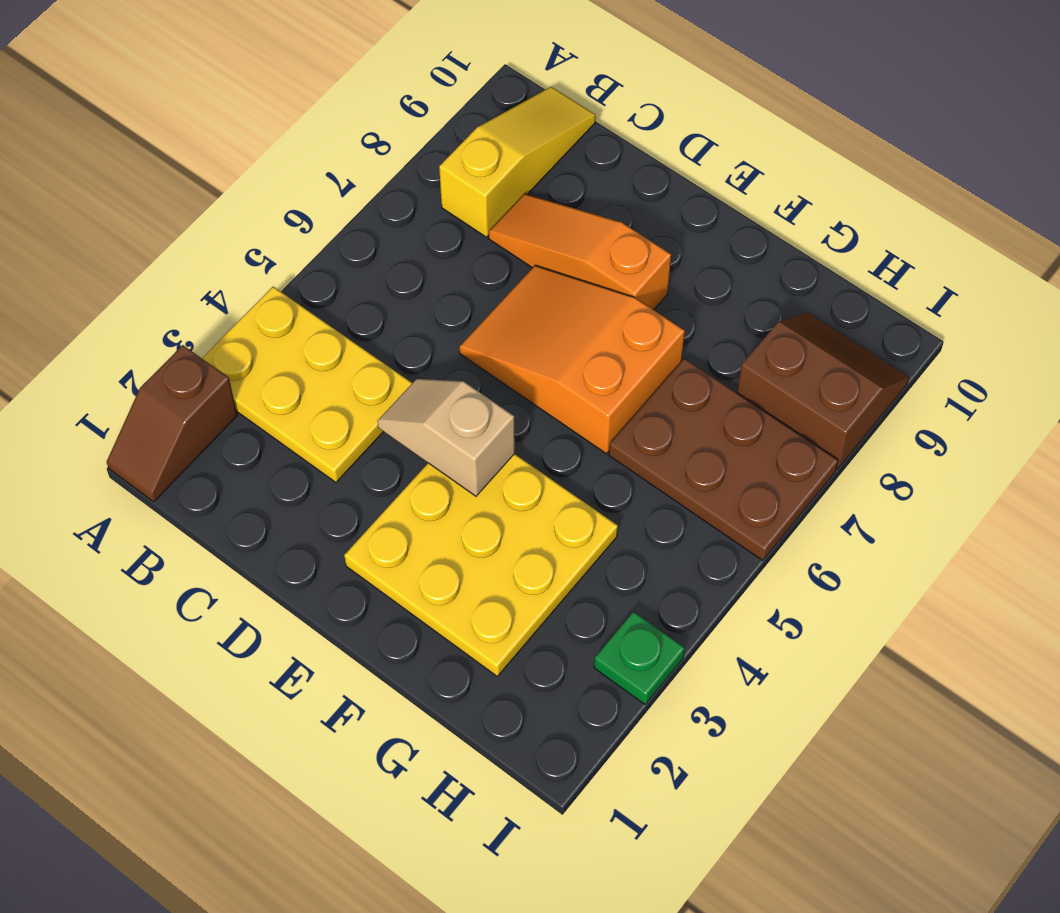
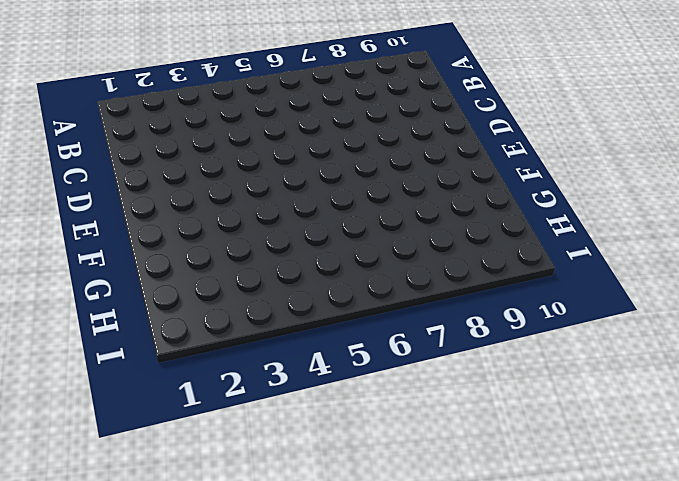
none -> brown slope A1:A2 level 1 top 2
none -> yellow plate A3:C4 level 1

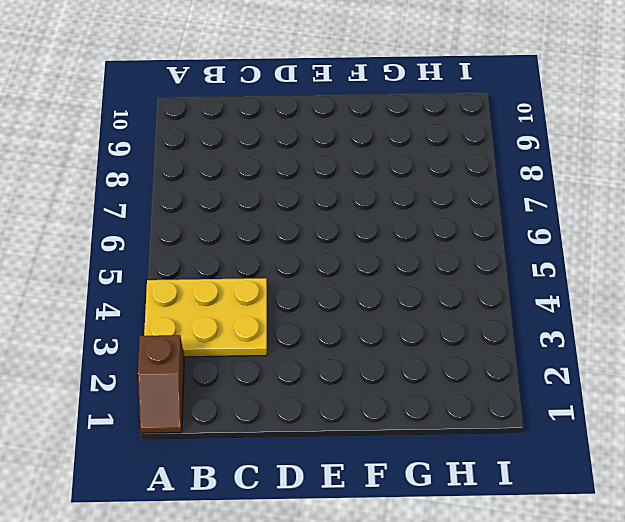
none -> yellow slope B8:B10 level 1 top 8
none -> orange slope C8:E8 level 1 top E

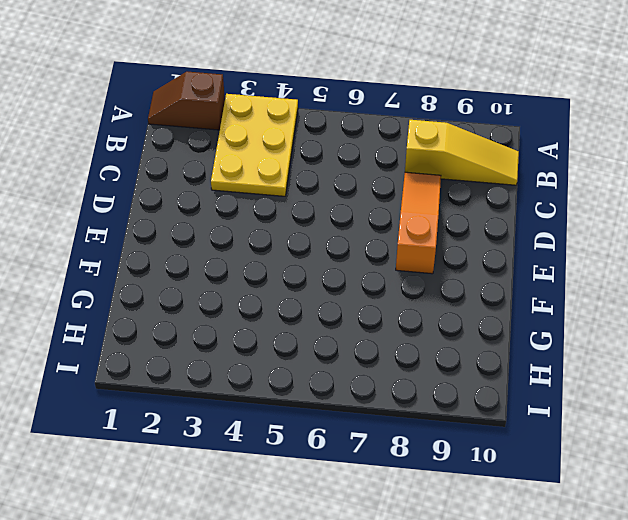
none -> orange slope D6:F7 level 1 top F
none -> yellow plate E2:G4 level 1

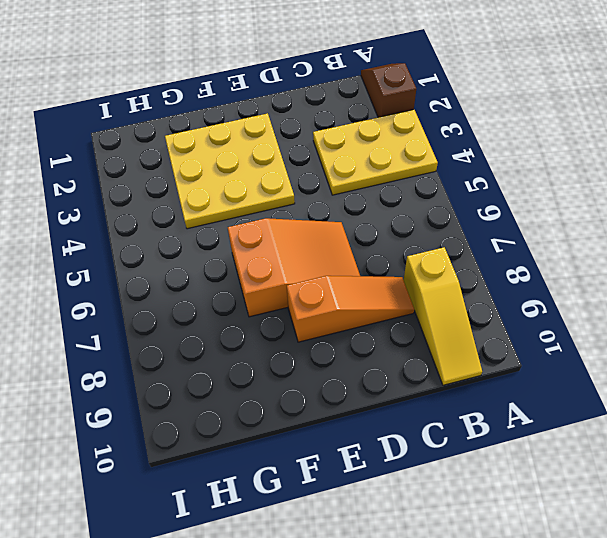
none -> brown plate G6:I7 level 1
none -> brown slope H8:I9 level 1 top 8

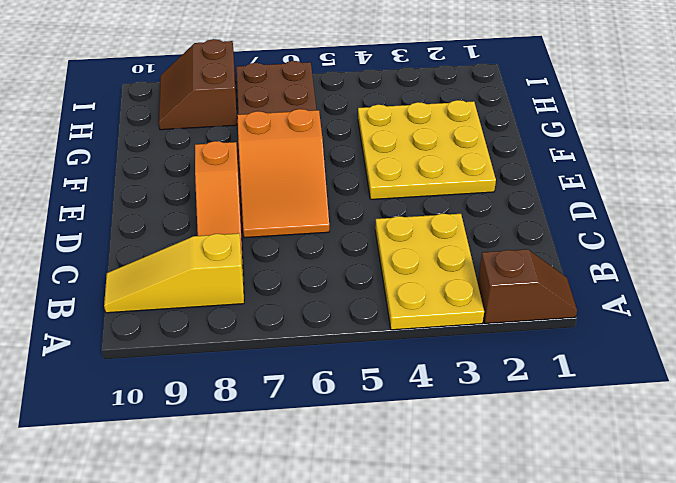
none -> green plate I3 level 1
none -> tan slope D4:E4 level 2 top E

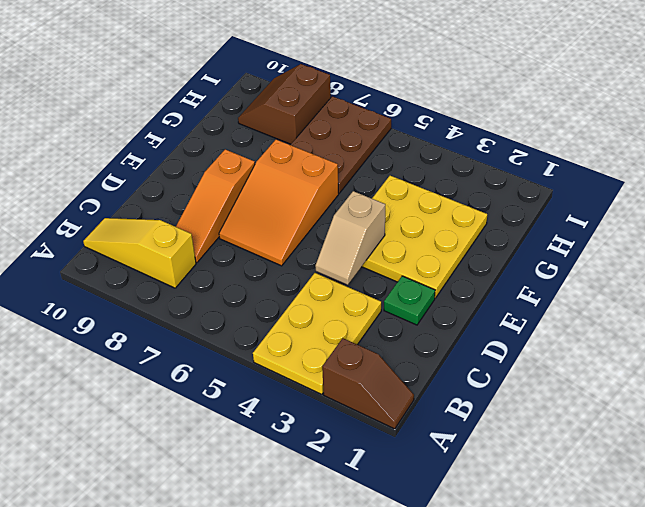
green plate D2 level 1 -> green plate I3 level 1

